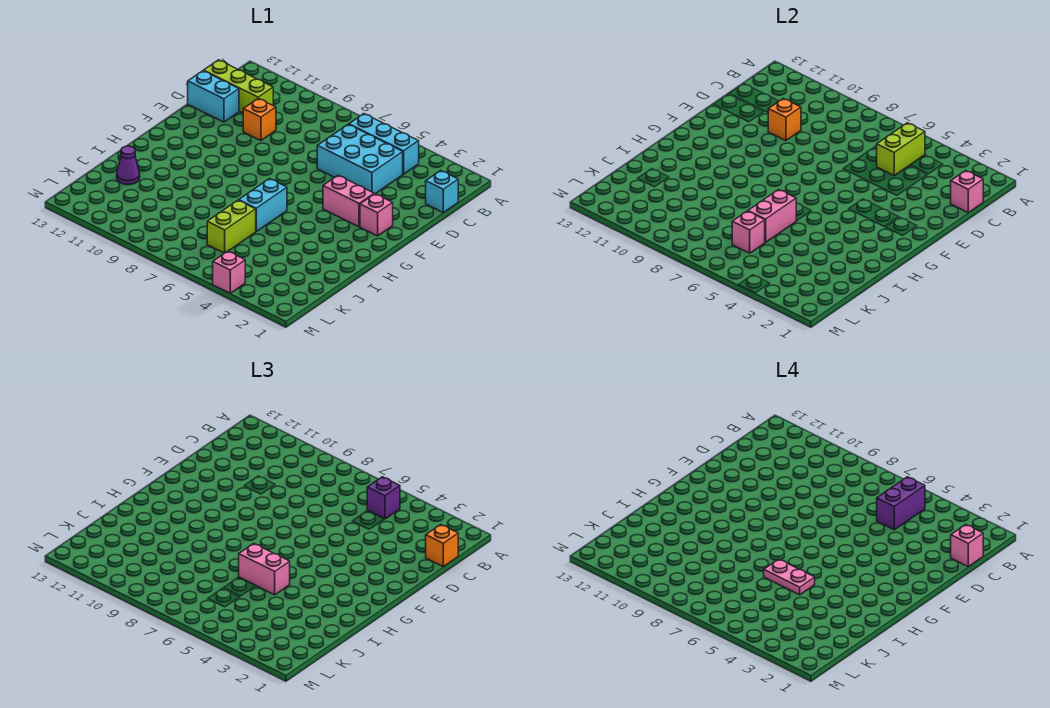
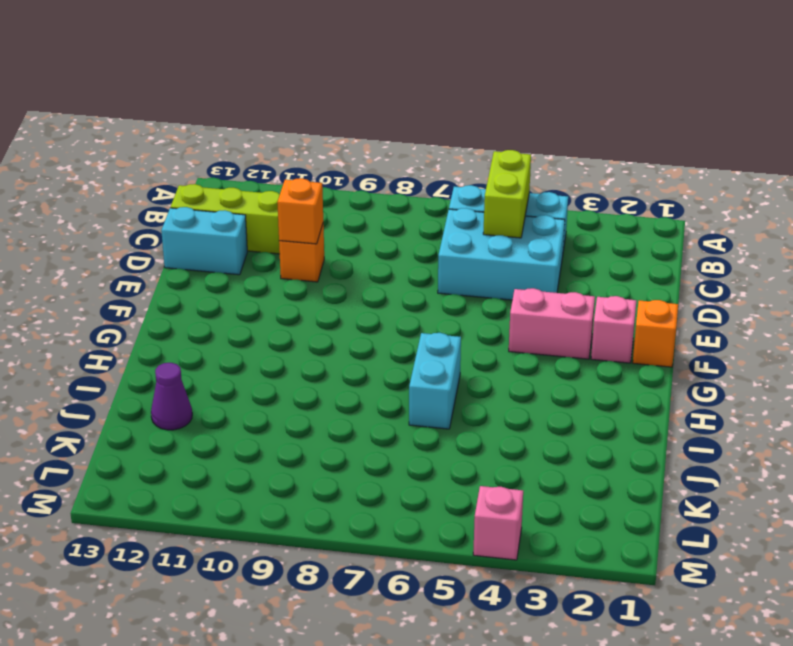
orange brick F1 level 1 -> orange brick C1 level 3
none -> cyan brick C1 level 1
none -> lime brick J6:K6 level 1
none -> pink brick C1 level 2

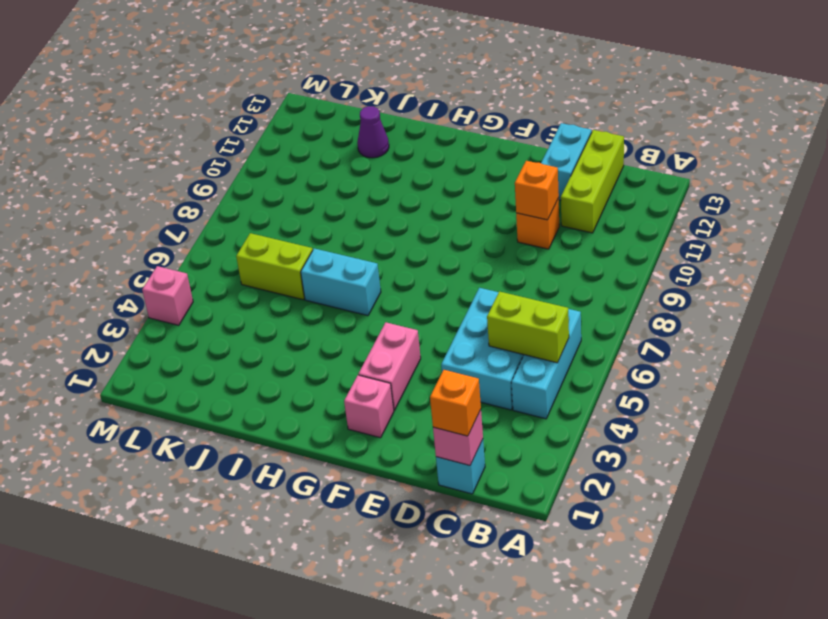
none -> pink brick I6:J6 level 2
none -> pink brick K6 level 2
none -> purple brick B5 level 3

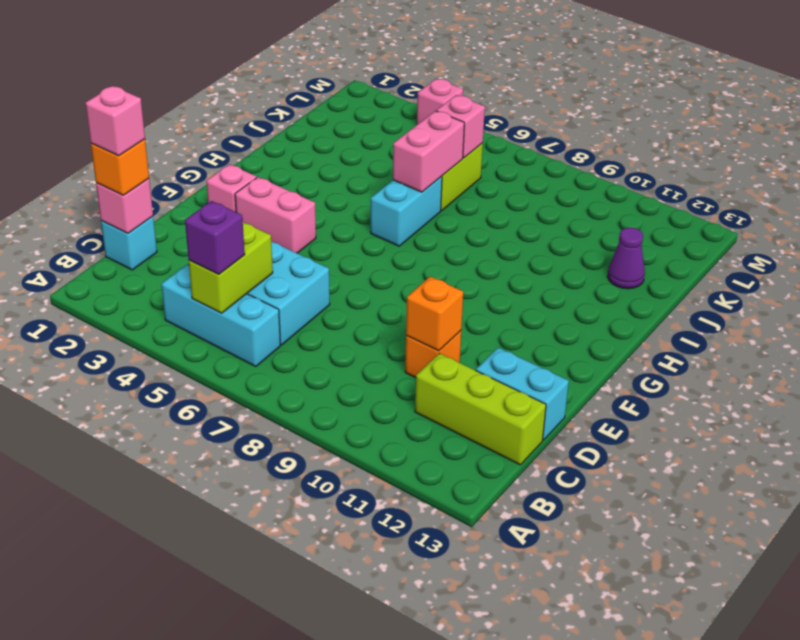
none -> pink brick I5:I6 level 3
none -> purple brick B5:C5 level 4
none -> pink plate I5:I6 level 4

